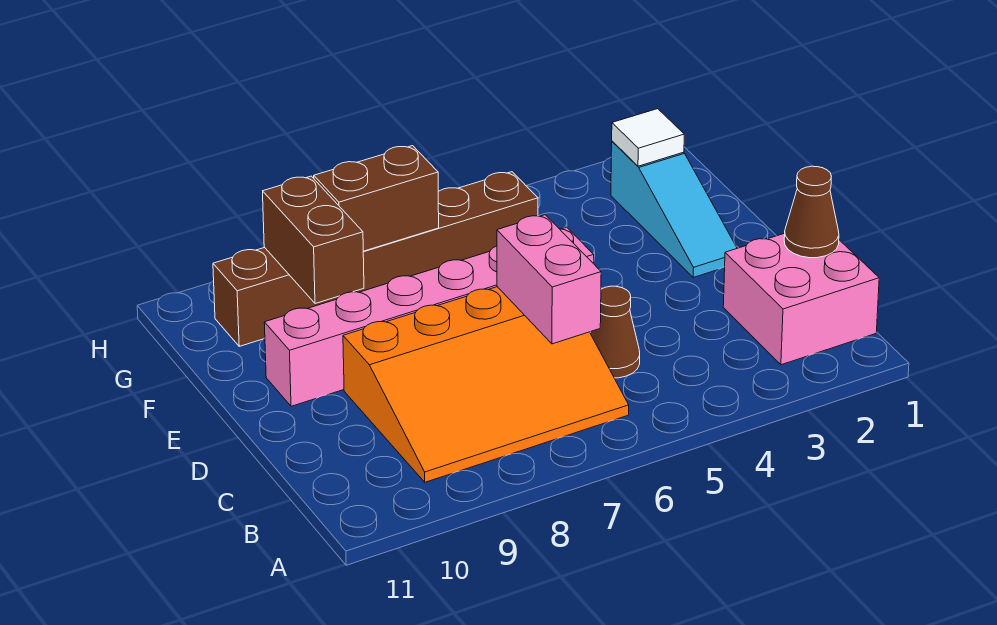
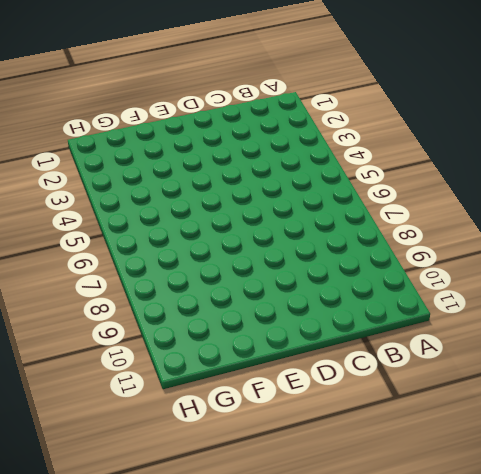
none -> pink brick B1:C2 level 1
none -> orange slope B6:D9 level 1 top D

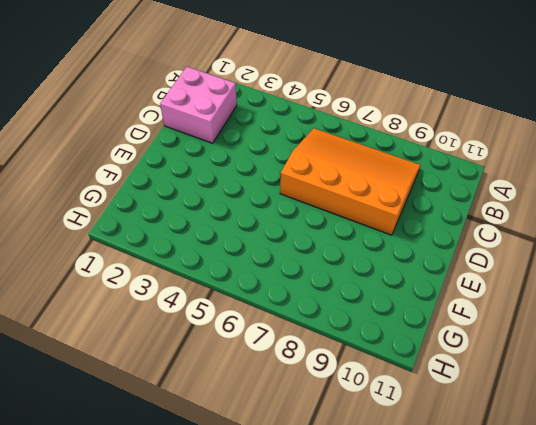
none -> brown cone C5 level 1
none -> cyan slope E2:G2 level 1 top G

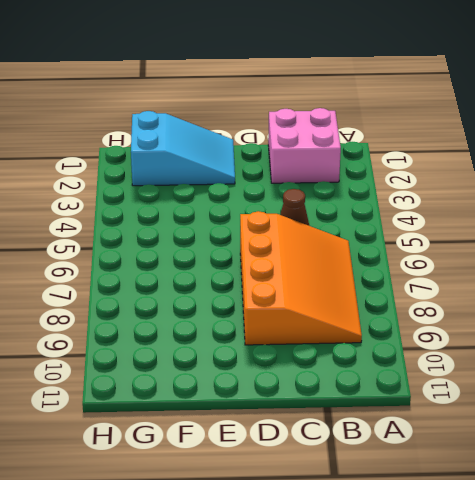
cyan slope E1:G2 level 1 top G -> cyan slope E2:G2 level 1 top G
none -> pink brick E5:E10 level 1
none -> brown brick G5:G10 level 1

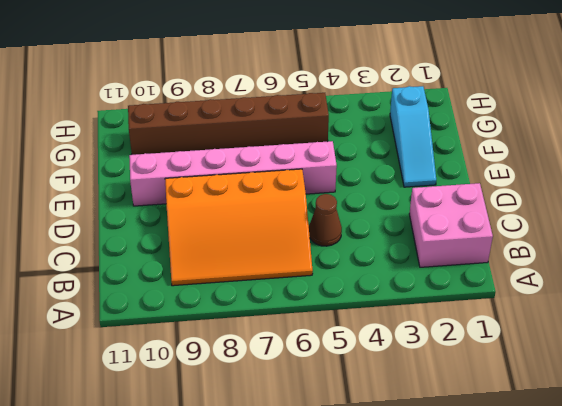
none -> brown cone C1 level 2
none -> pink brick C6:D6 level 2

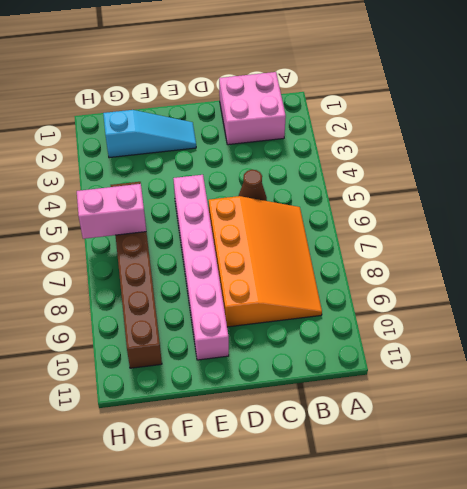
pink brick G6:H6 level 2 -> pink brick C6:D6 level 2
none -> brown cone C1 level 2
none -> brown brick F9:G9 level 2

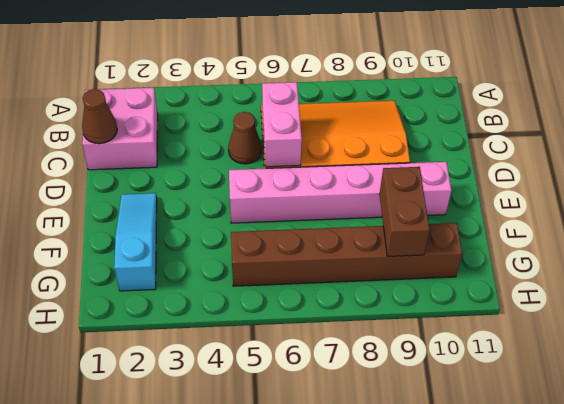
none -> white tile G2 level 2
none -> brown brick G7:G8 level 2

